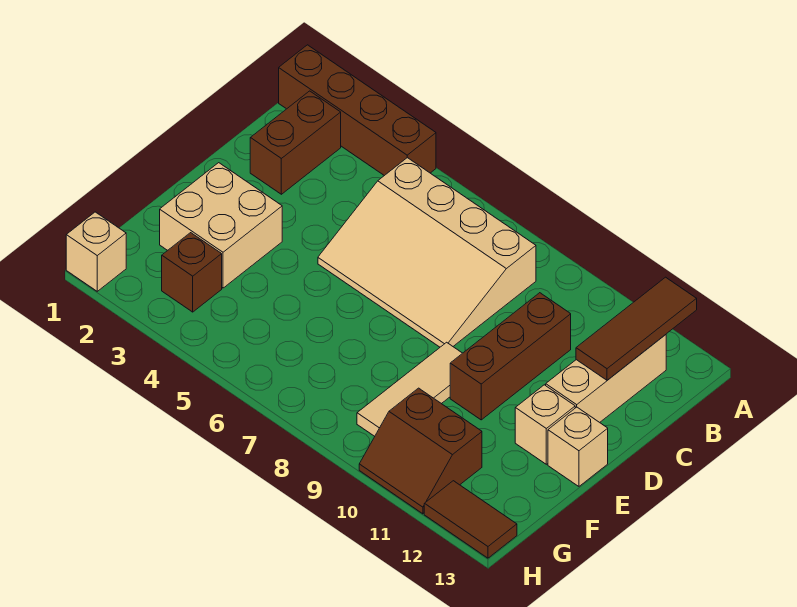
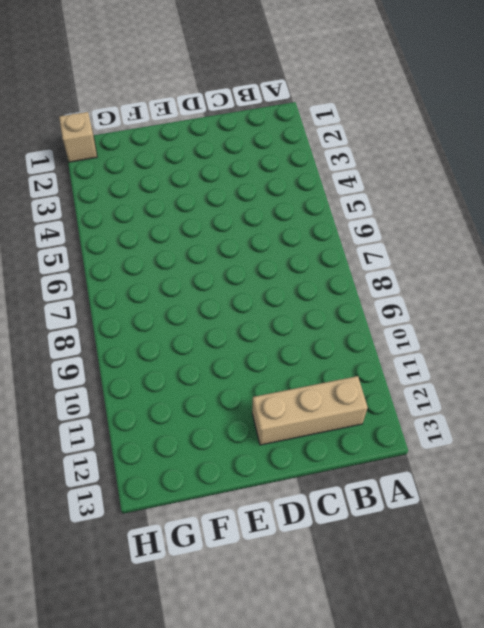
none -> brown brick A1:A4 level 1
none -> brown brick B2:C2 level 1
none -> tan slope B5:D8 level 1 top B

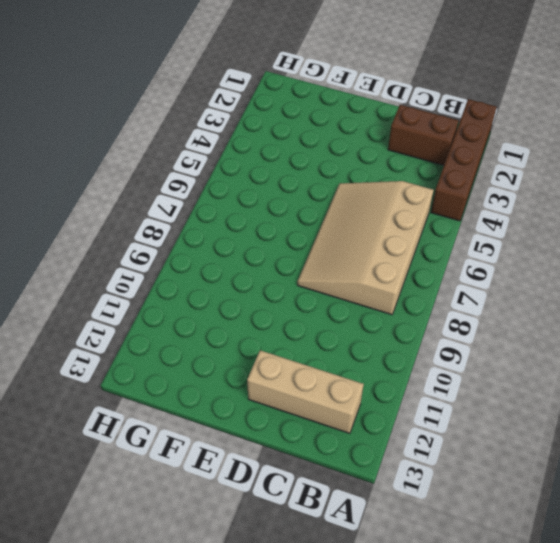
none -> brown brick C10:E10 level 1
none -> tan brick E2:F3 level 1
none -> tan tile E9:G9 level 1

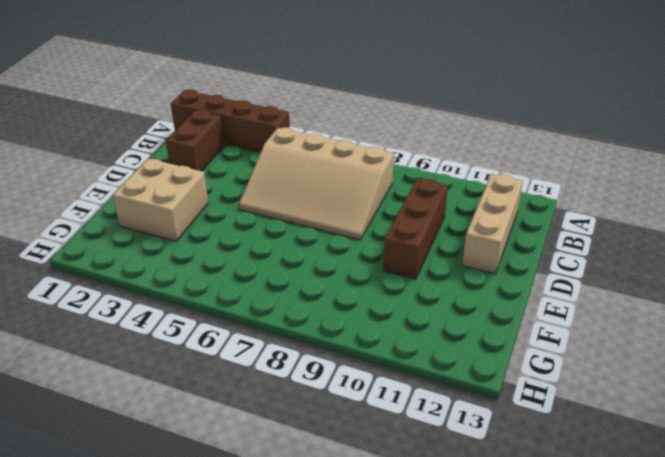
none -> tan tile E9:G9 level 1
none -> tan brick E12 level 1
none -> tan brick E13 level 1

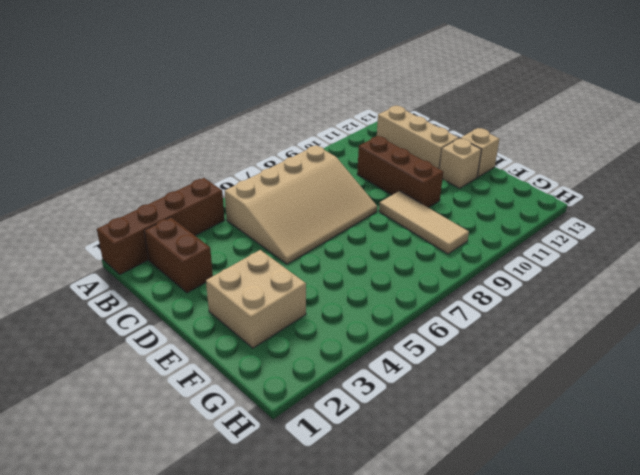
none -> brown brick G3 level 1
none -> brown slope G10:H11 level 1 top G
none -> tan brick H1 level 1

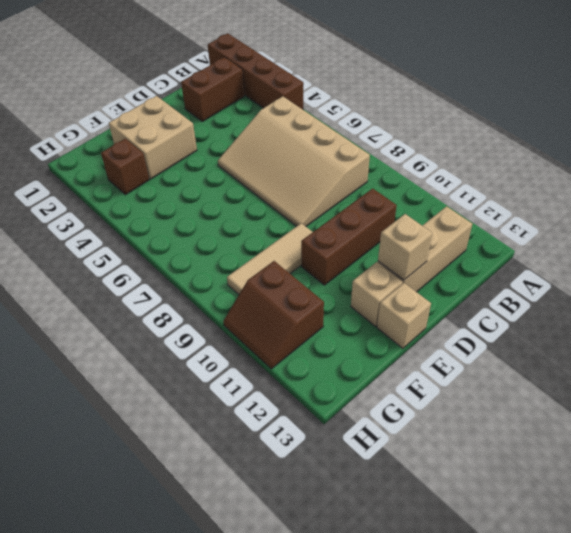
tan brick D12 level 2 -> tan brick H1 level 1
none -> brown tile H12:H13 level 1
none -> brown tile A12:C12 level 2

